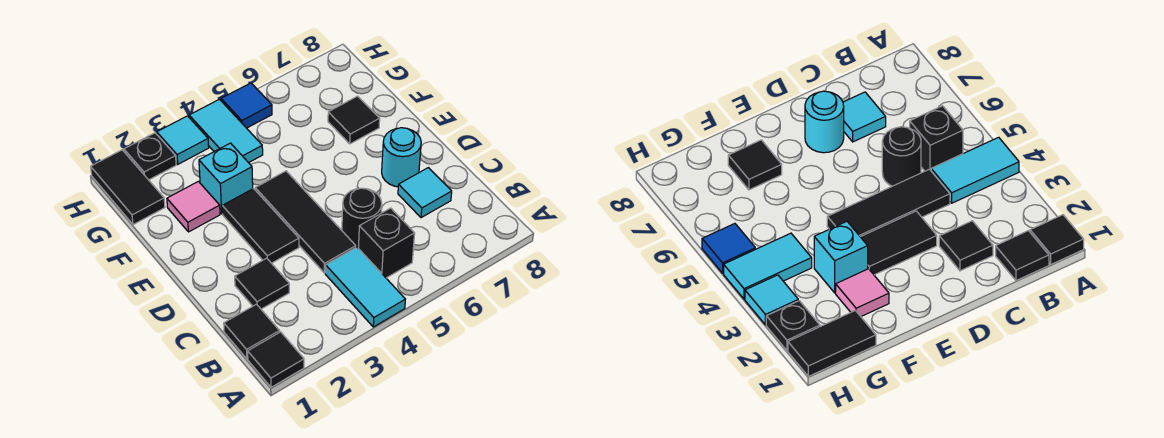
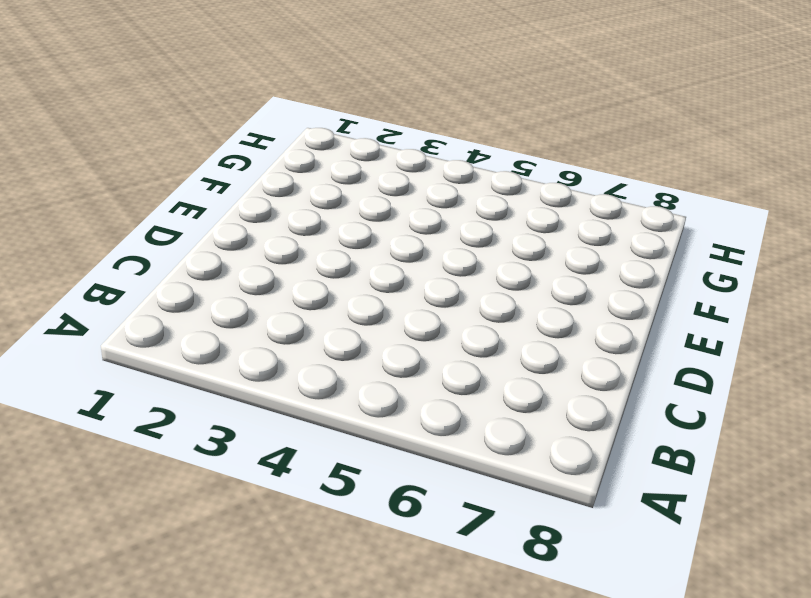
none -> black tile A1 level 1
none -> cyan tile A4:B4 level 1
none -> black tile B1 level 1

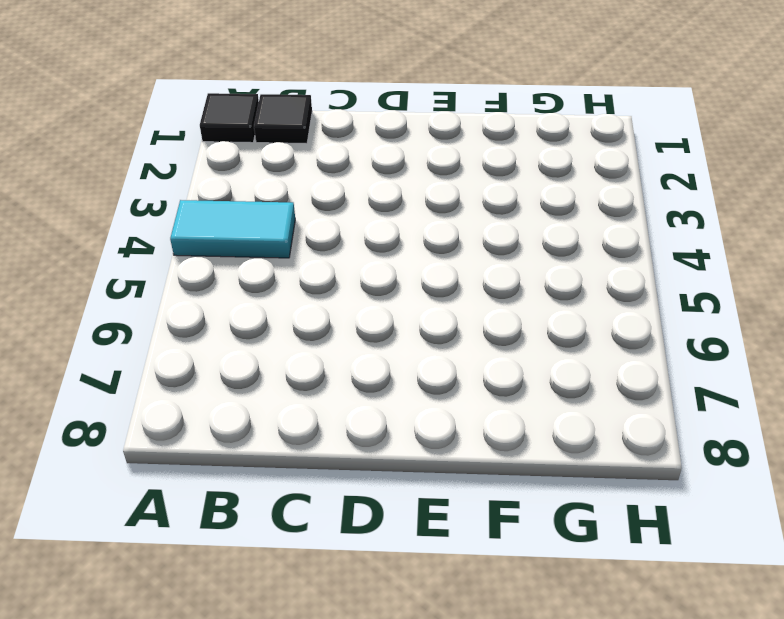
none -> black brick B5 level 1
none -> black tile C2 level 1
none -> black tile C4:E4 level 1

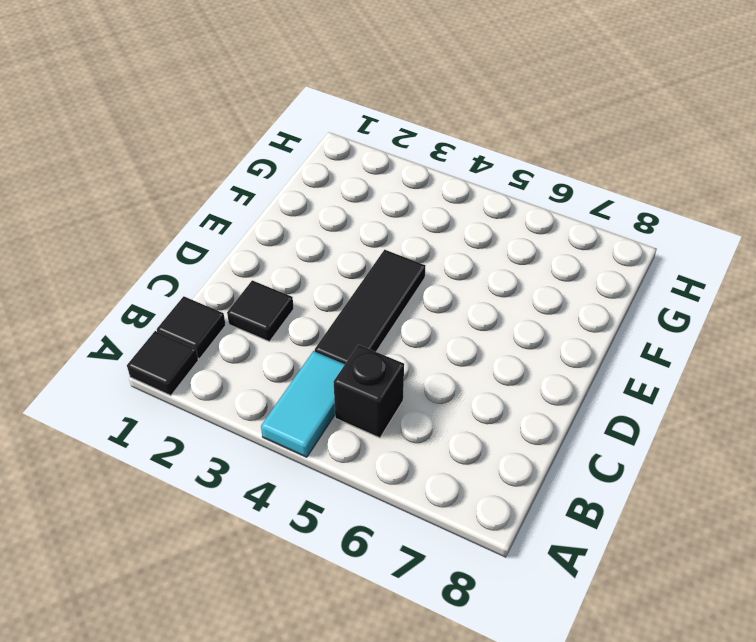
none -> black round brick C5 level 1
none -> cyan tile C7 level 1
none -> black tile D3:E3 level 1

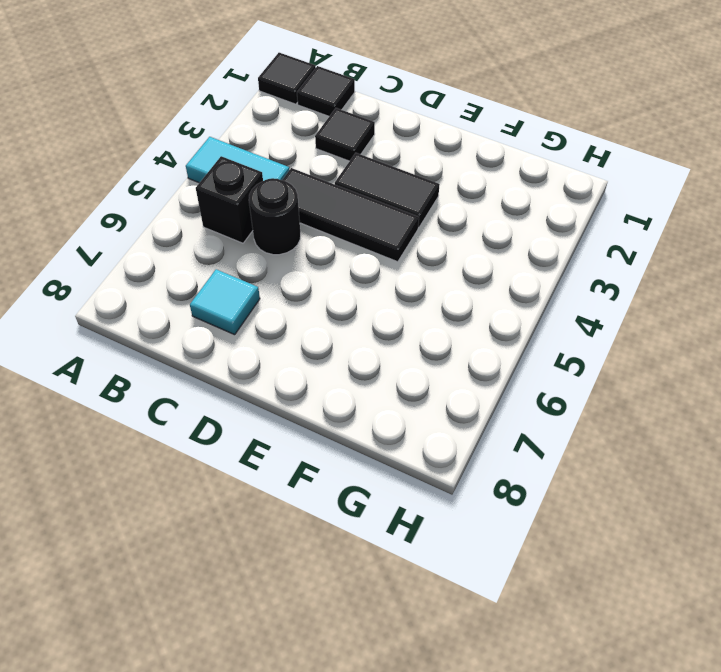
none -> cyan round brick D7 level 1
none -> pink tile F2 level 1
none -> cyan brick F3 level 1

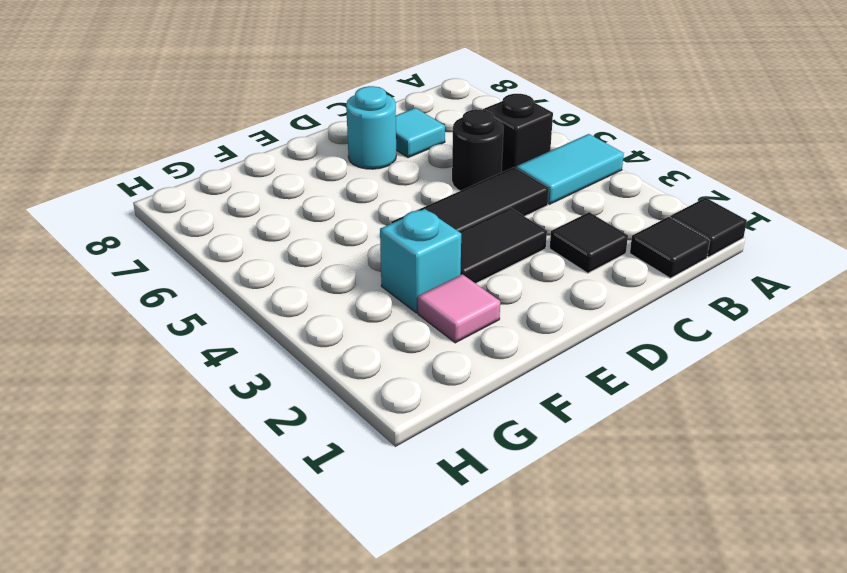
none -> black tile F7 level 1
none -> black tile G1:H1 level 1
none -> cyan tile G4:H4 level 1

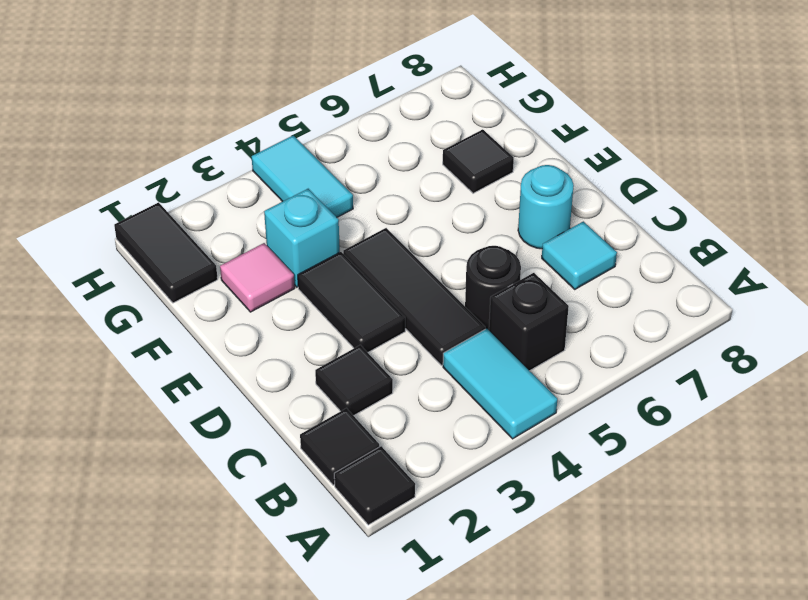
none -> black plate H2 level 1
none -> cyan tile H3 level 1
none -> blue tile H5 level 1

